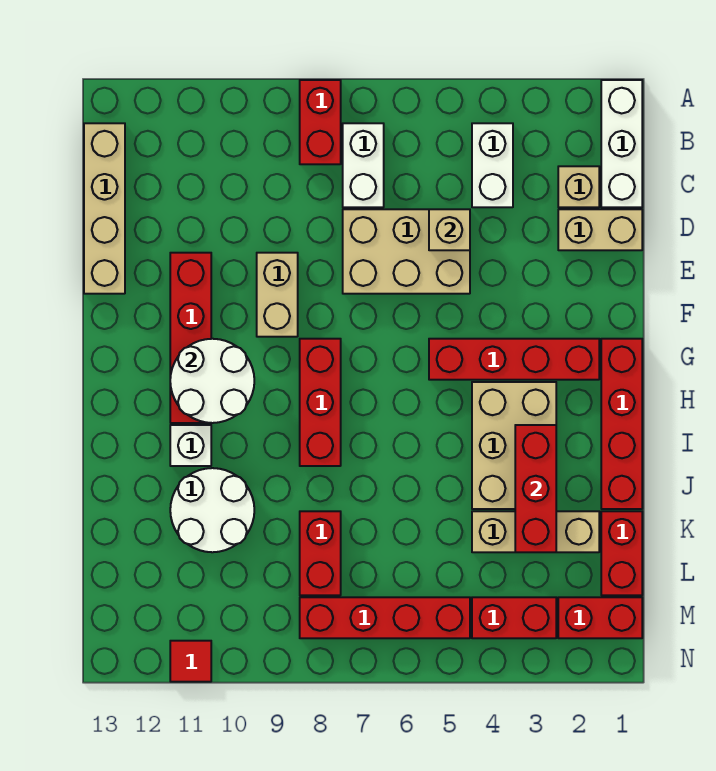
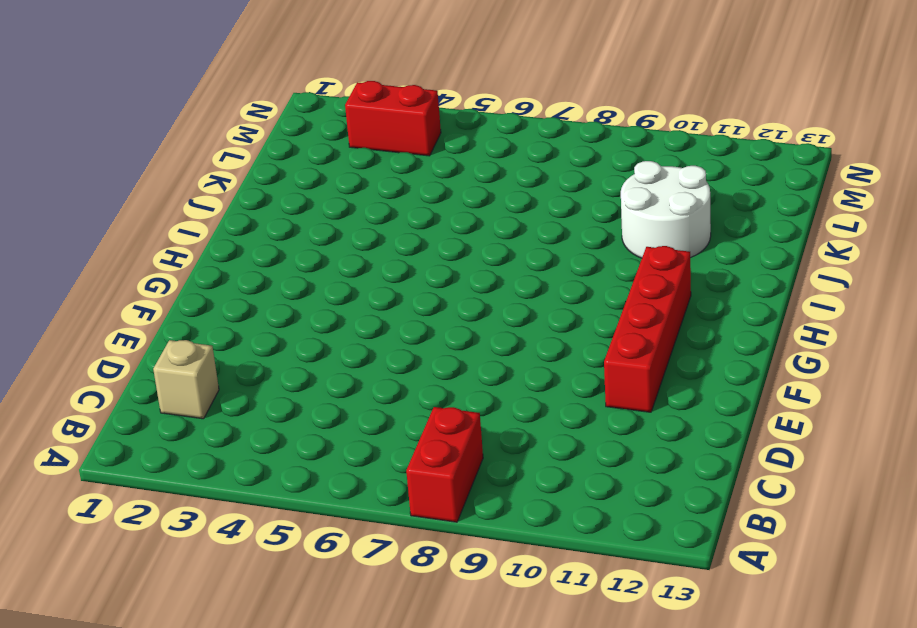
none -> white brick A1:C1 level 1
none -> white brick B4:C4 level 1
none -> white brick B7:C7 level 1

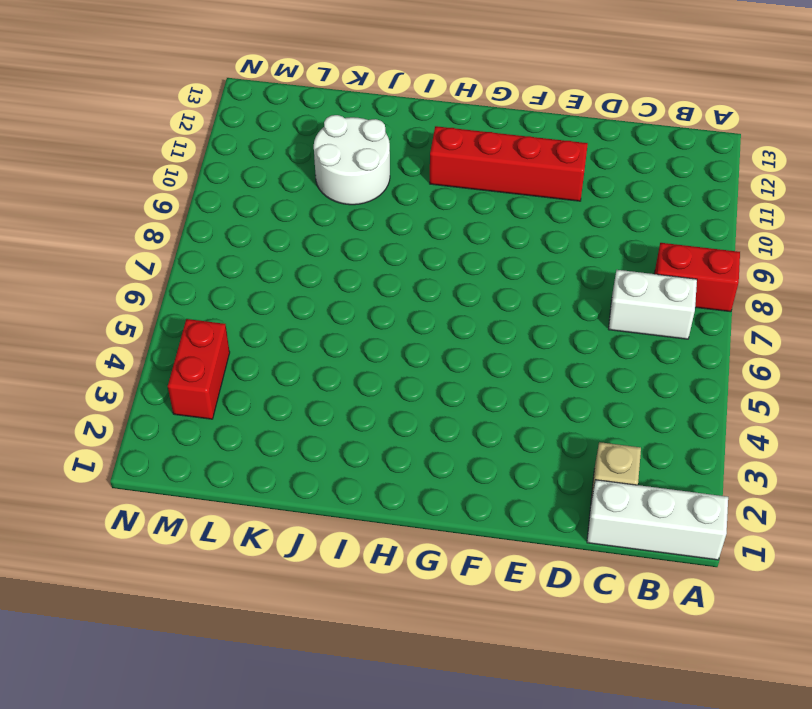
none -> white brick B4:C4 level 1
none -> tan brick B13:E13 level 1
none -> tan brick D1:D2 level 1

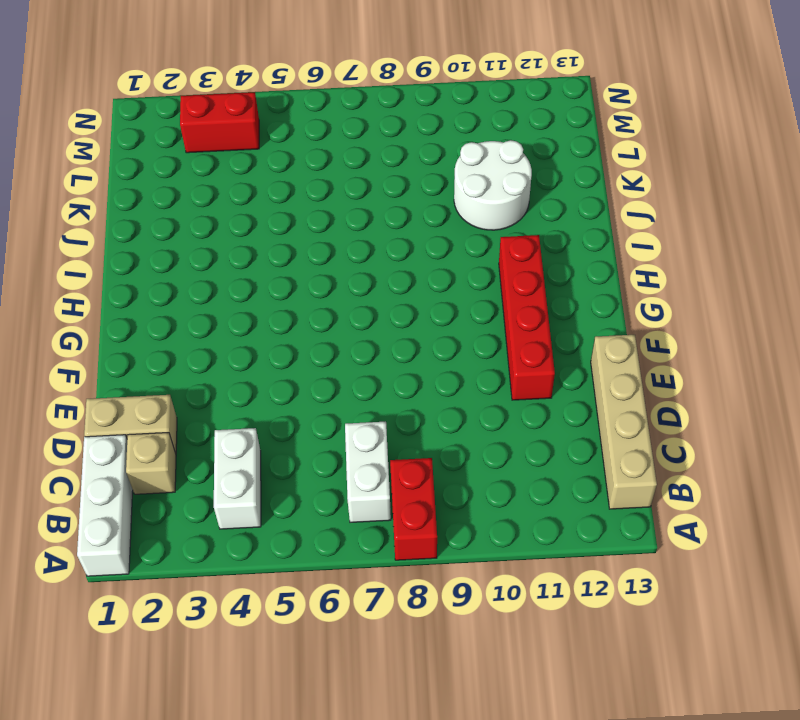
none -> tan brick D5:E7 level 1
none -> tan brick E9:F9 level 1
none -> red brick G1:J1 level 1

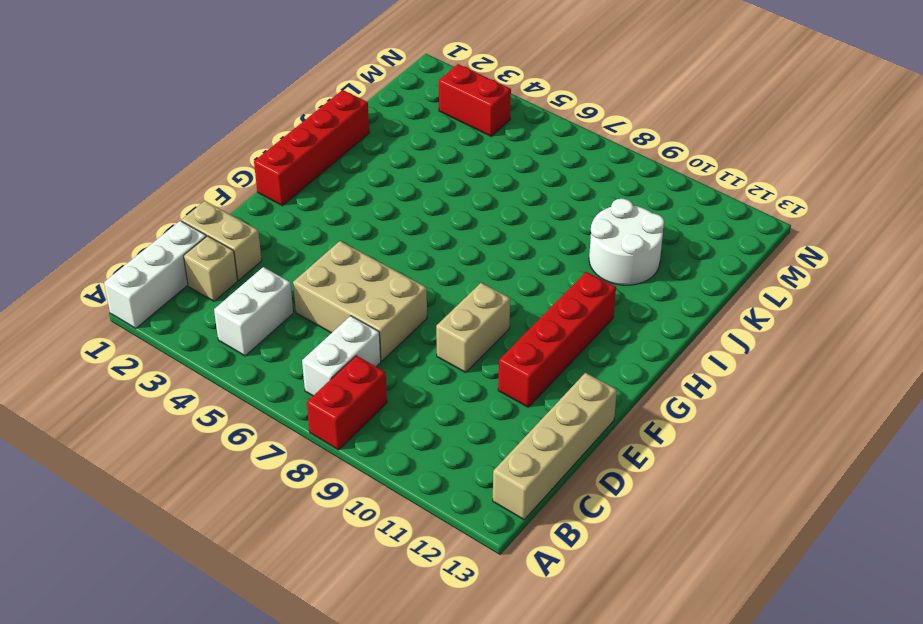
none -> red brick G2:G5 level 1
none -> red brick G8:I8 level 1
none -> tan brick H3:J4 level 1

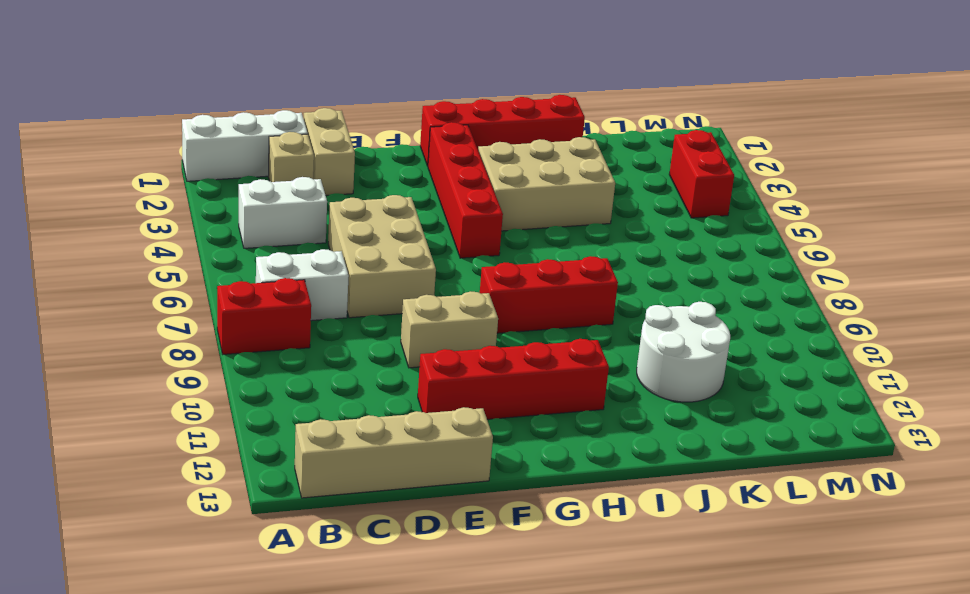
none -> white brick I11 level 1
none -> red brick K1:L1 level 1
none -> tan brick K2:K4 level 1

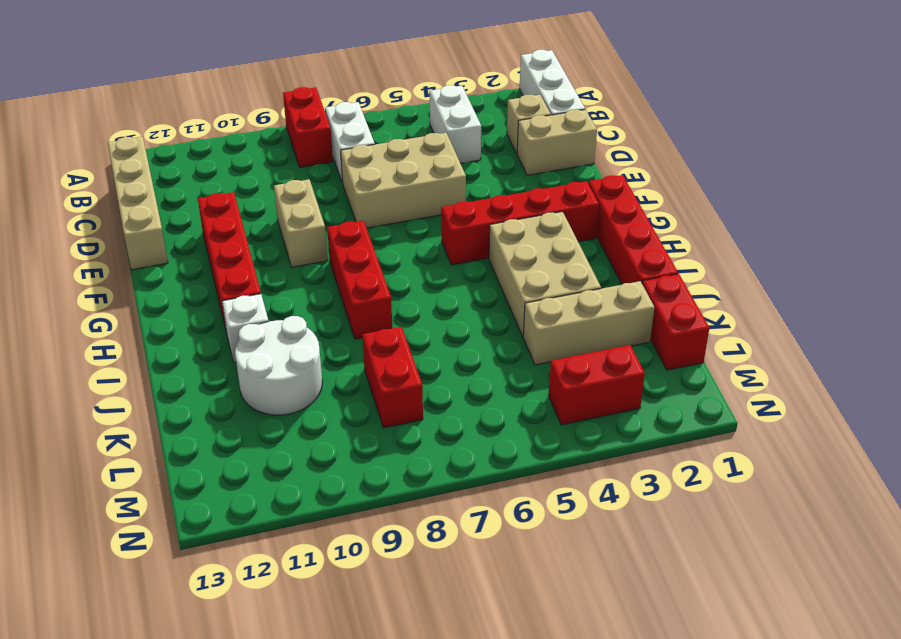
none -> red brick M1:M2 level 1
none -> red brick M5:M8 level 1
none -> red tile N11 level 1

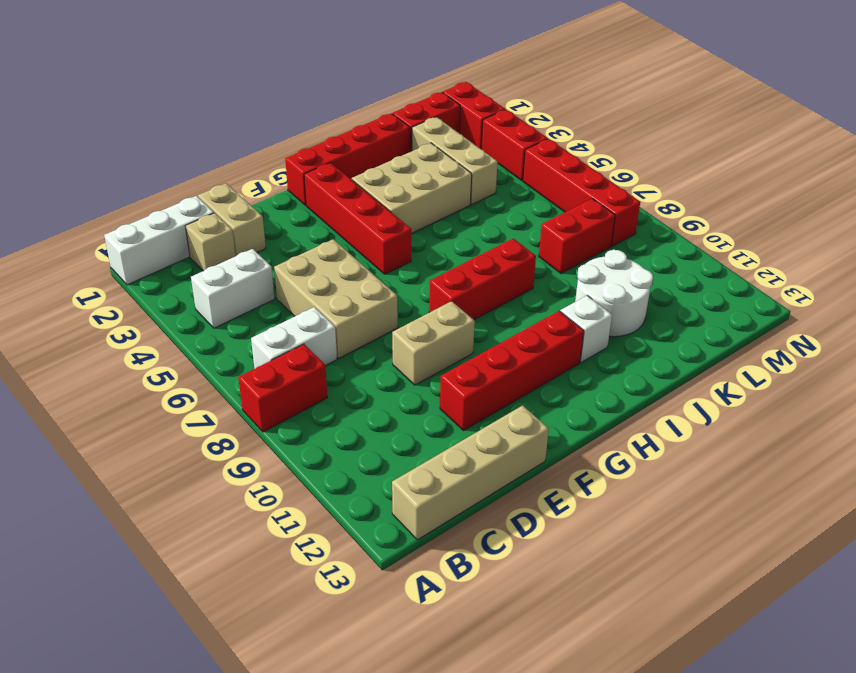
none -> red tile N11 level 1
none -> tan brick D5 level 2
none -> white round brick G10:H11 level 2

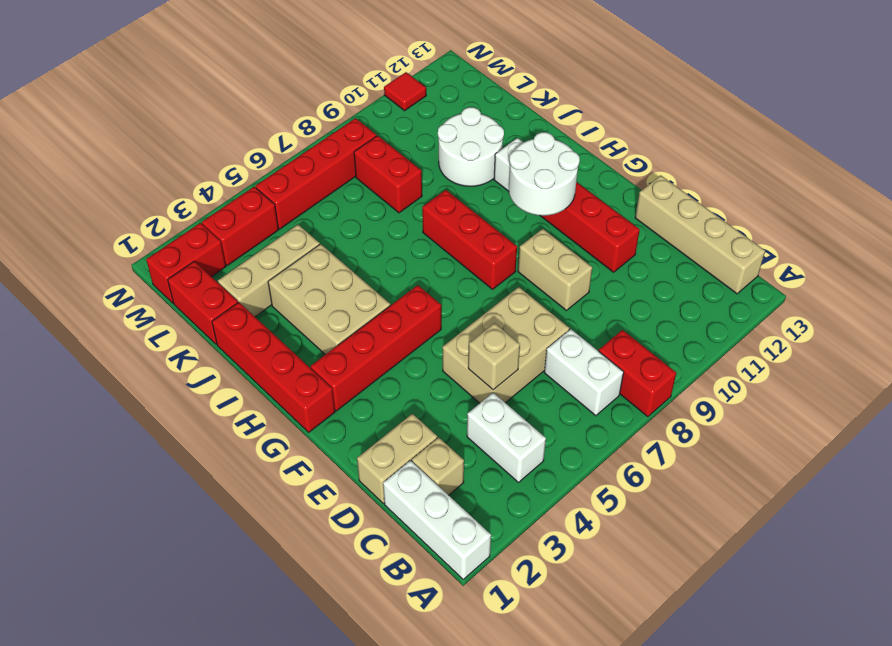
none -> red brick I3:K3 level 2

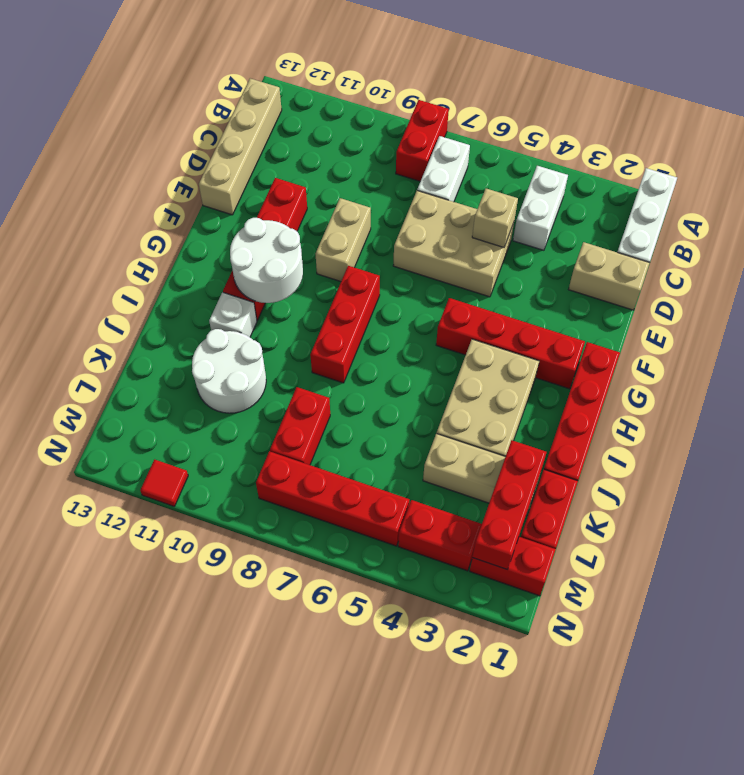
red brick K2:M2 level 2 -> red brick I3:K3 level 2
none -> tan brick C2 level 1

